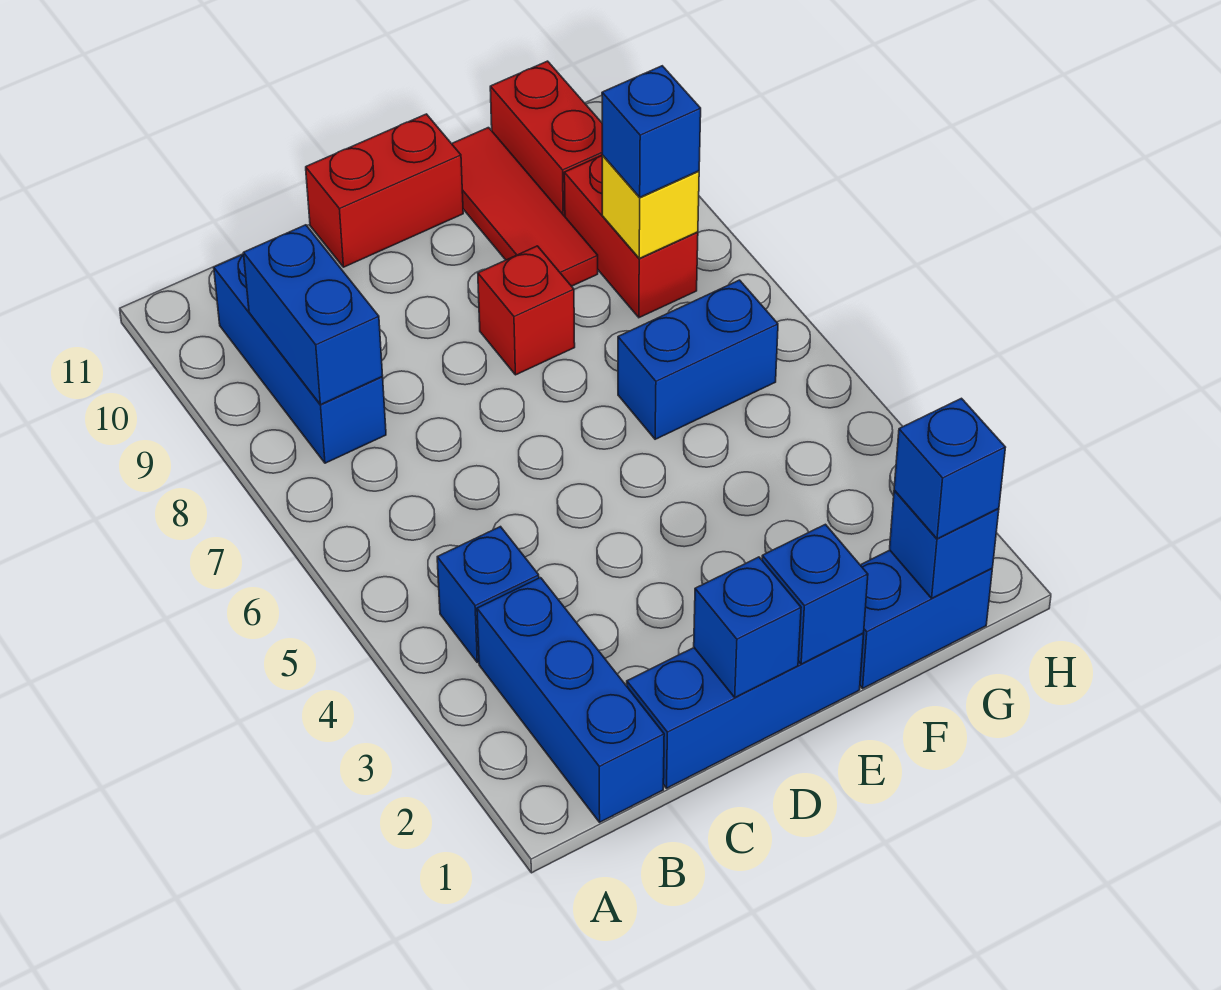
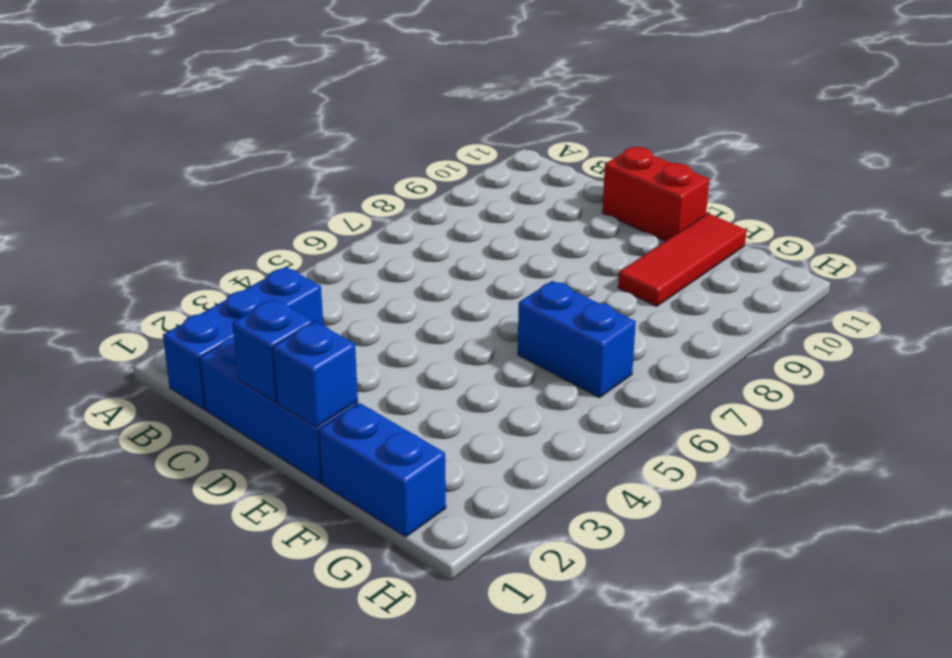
none -> blue brick B4 level 1
none -> blue brick B8:B10 level 1
none -> red brick E8 level 1

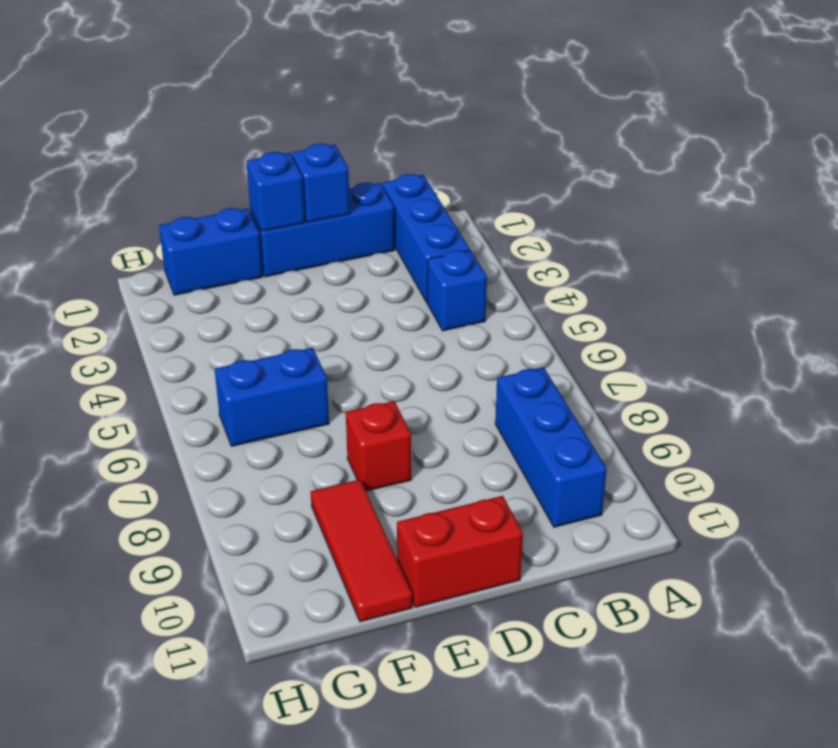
none -> red brick G8:G9 level 1
none -> red brick G10:G11 level 1
none -> blue brick B8:B9 level 2

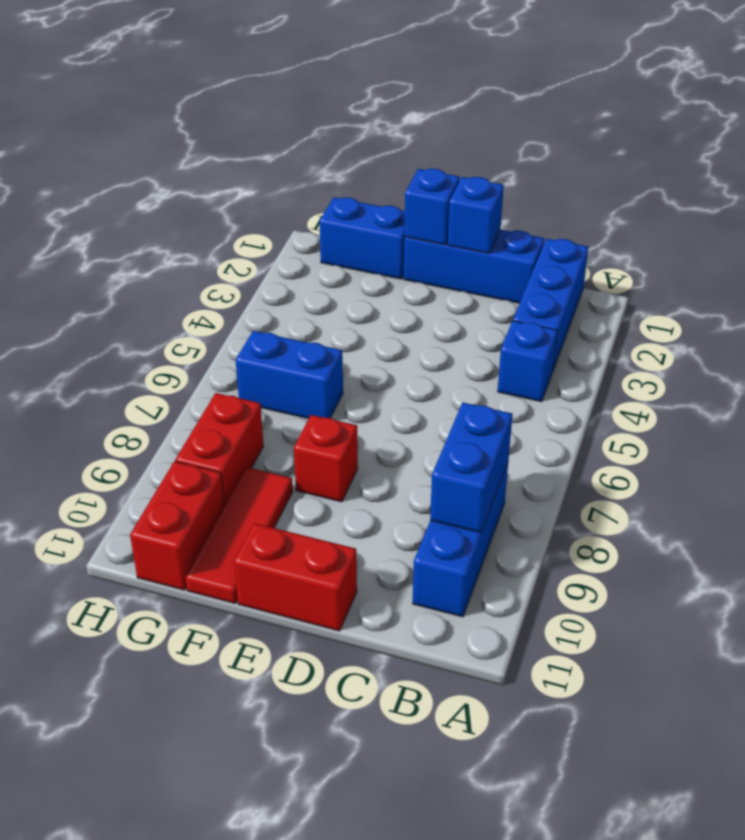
none -> blue brick G1 level 2
none -> yellow brick G8 level 2
none -> blue brick G1 level 3

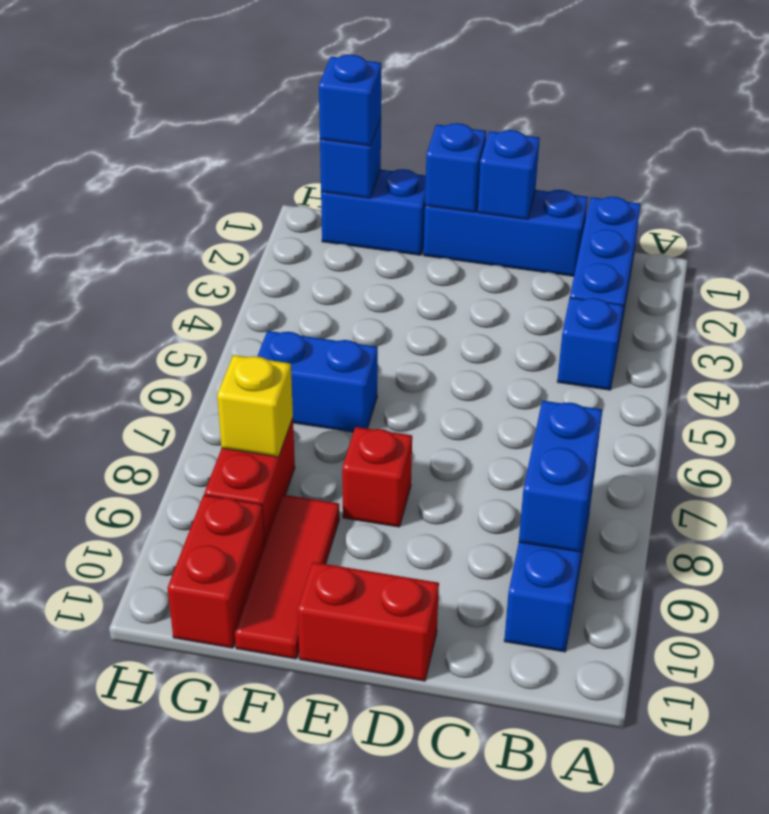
none -> blue brick G8 level 3

